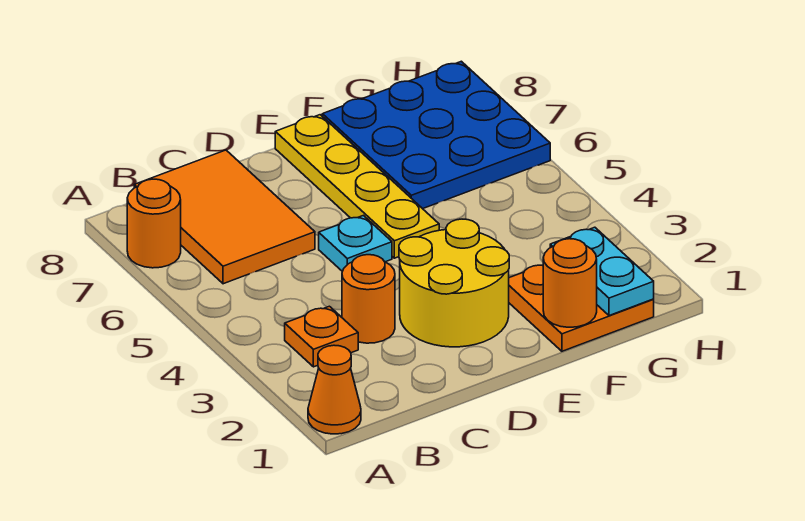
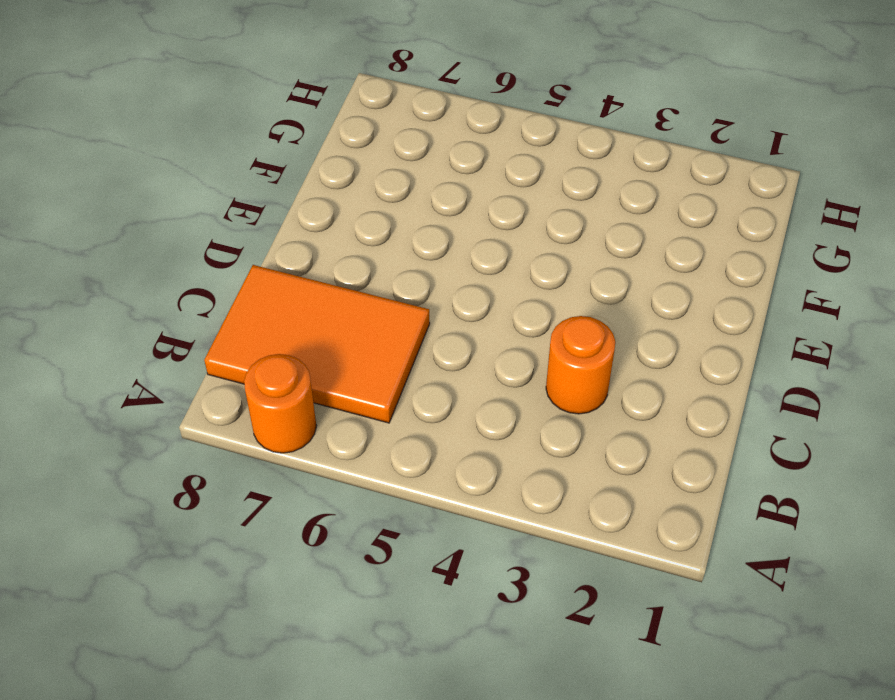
none -> orange cone A1 level 1
none -> orange plate B3 level 1
none -> yellow round brick D2:E3 level 1

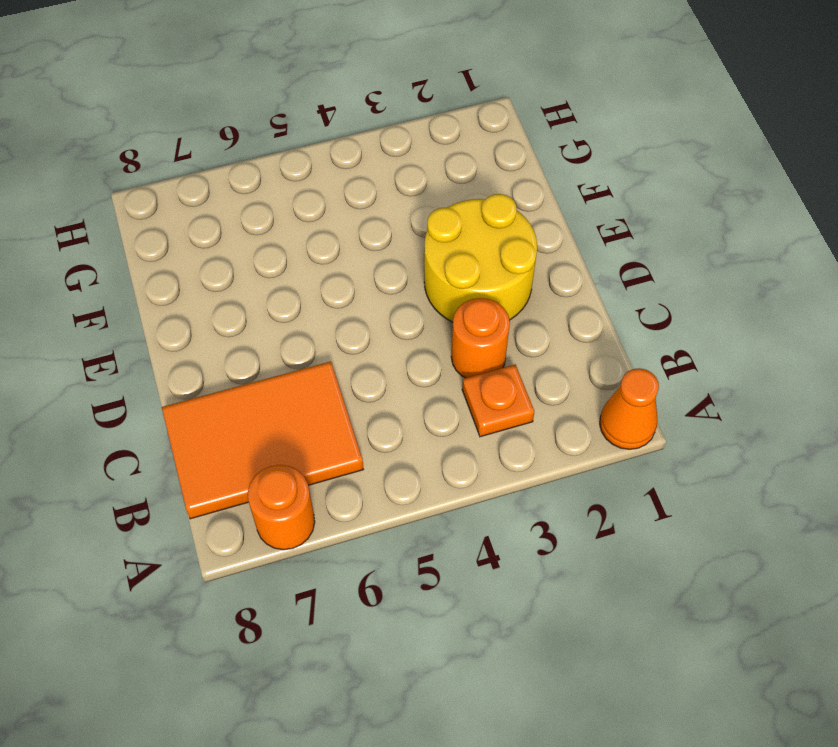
none -> cyan plate D5 level 1
none -> yellow plate E5:E8 level 1
none -> orange plate F1:G2 level 1

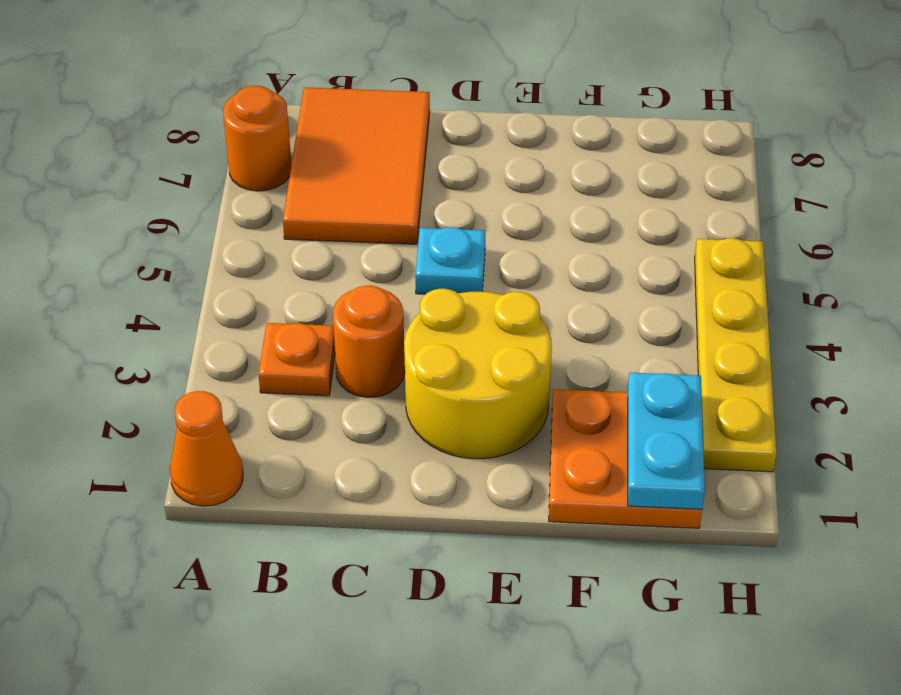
yellow plate H2:H5 level 1 -> yellow plate E5:E8 level 1
none -> blue plate F6:H8 level 1
none -> orange round brick F1 level 2

